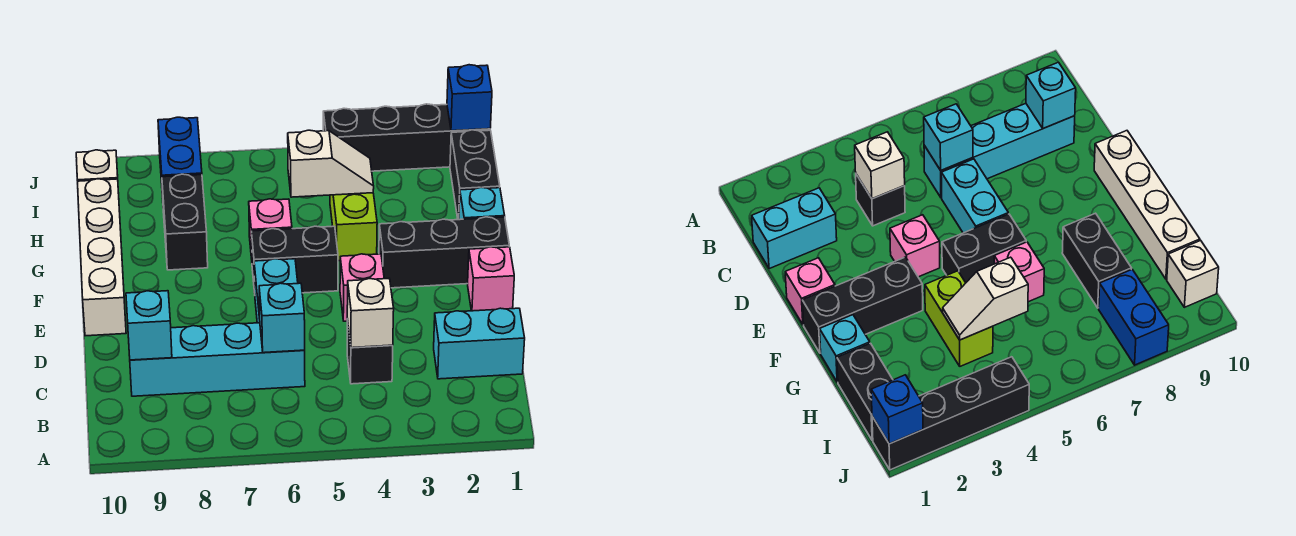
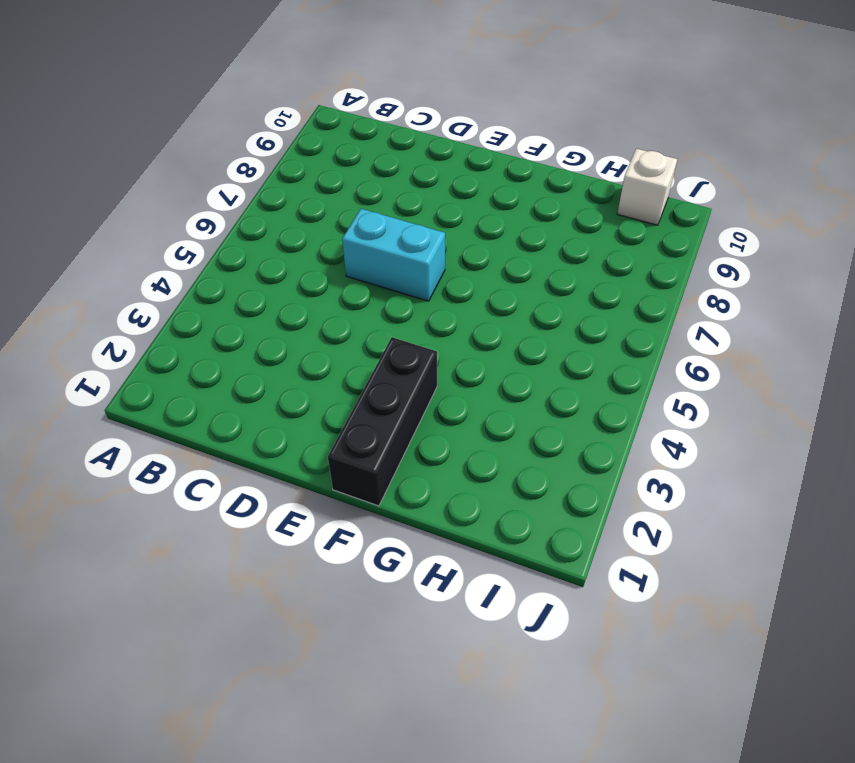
none -> cyan brick C1:C2 level 1
none -> black brick C4 level 1
none -> cyan brick C6:C9 level 1

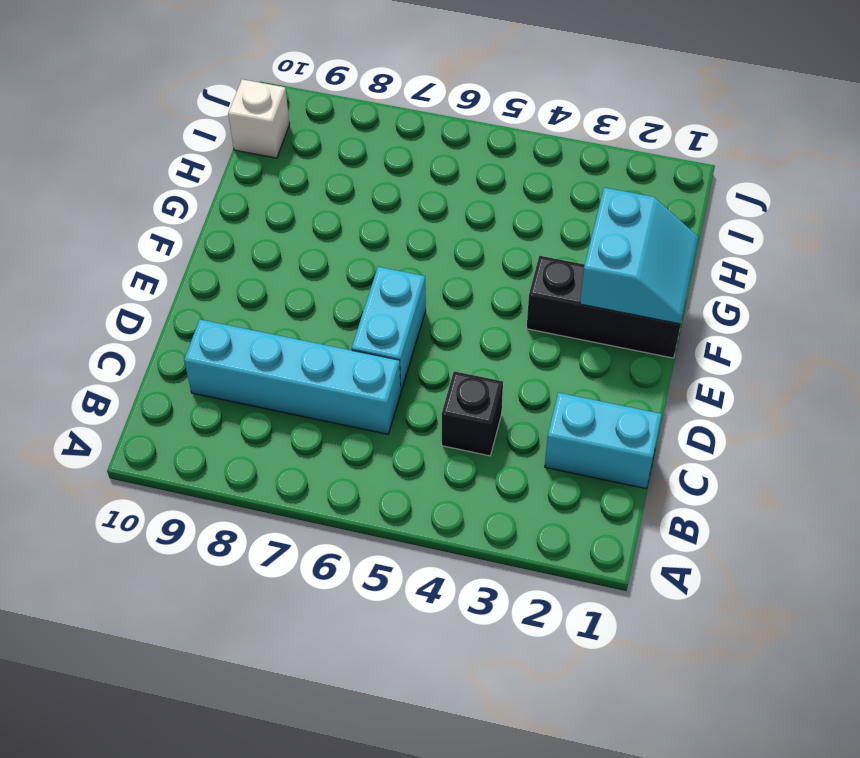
cyan slope F1:G2 level 2 top 2 -> none
none -> pink brick E1 level 1
none -> pink brick E4 level 1
none -> white brick E10:H10 level 1

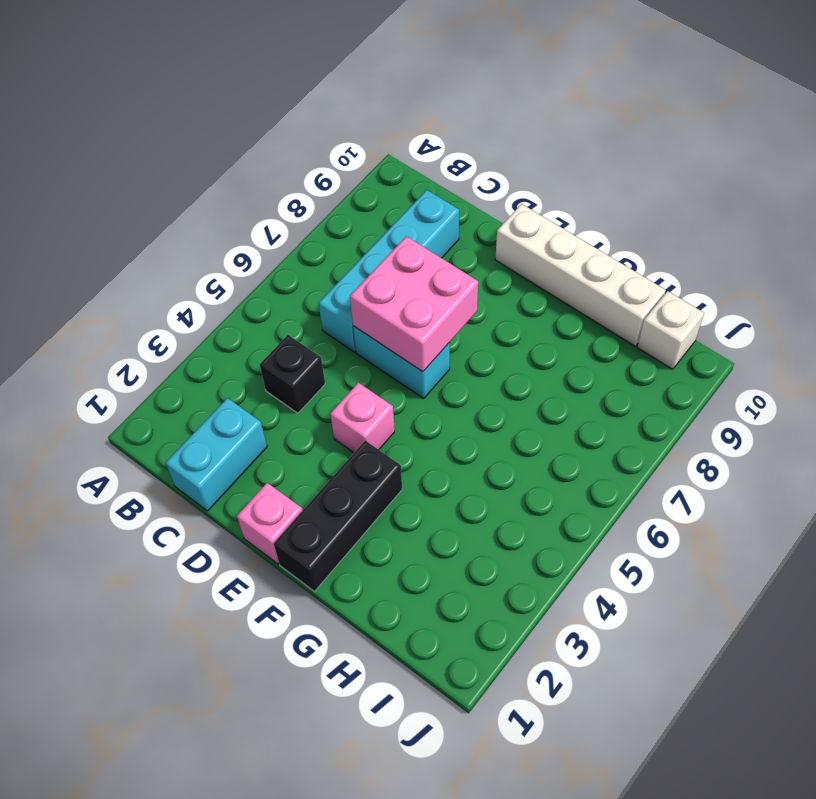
pink brick D6:E7 level 2 -> none
none -> black brick F5:F6 level 1
none -> cyan brick G1 level 1
none -> lime brick G4:H4 level 1

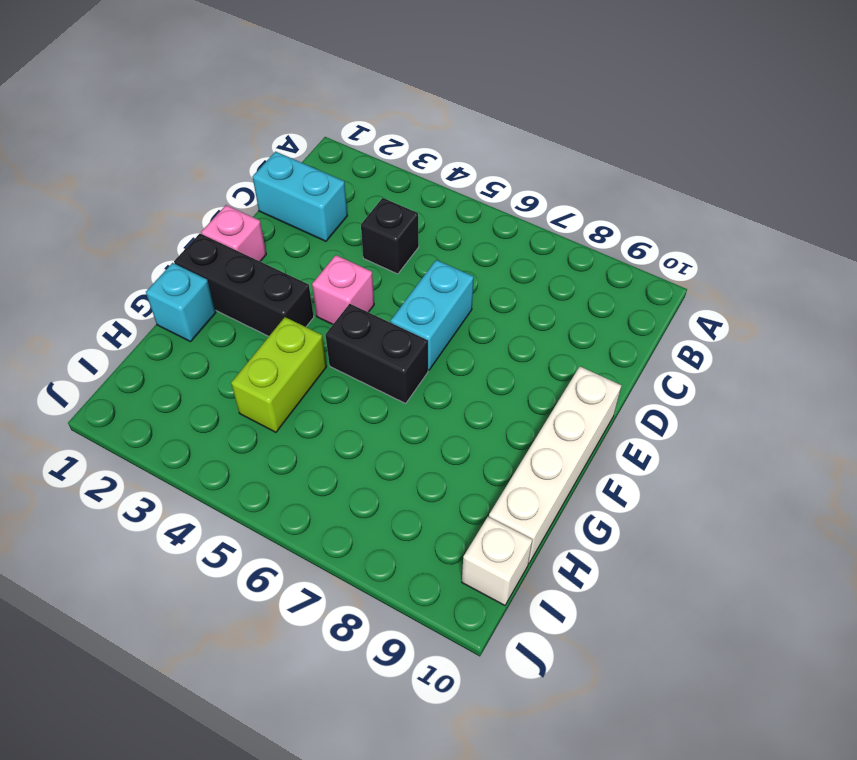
none -> cyan brick C6:C9 level 1
none -> pink brick G6 level 1
none -> black brick G8:H8 level 1

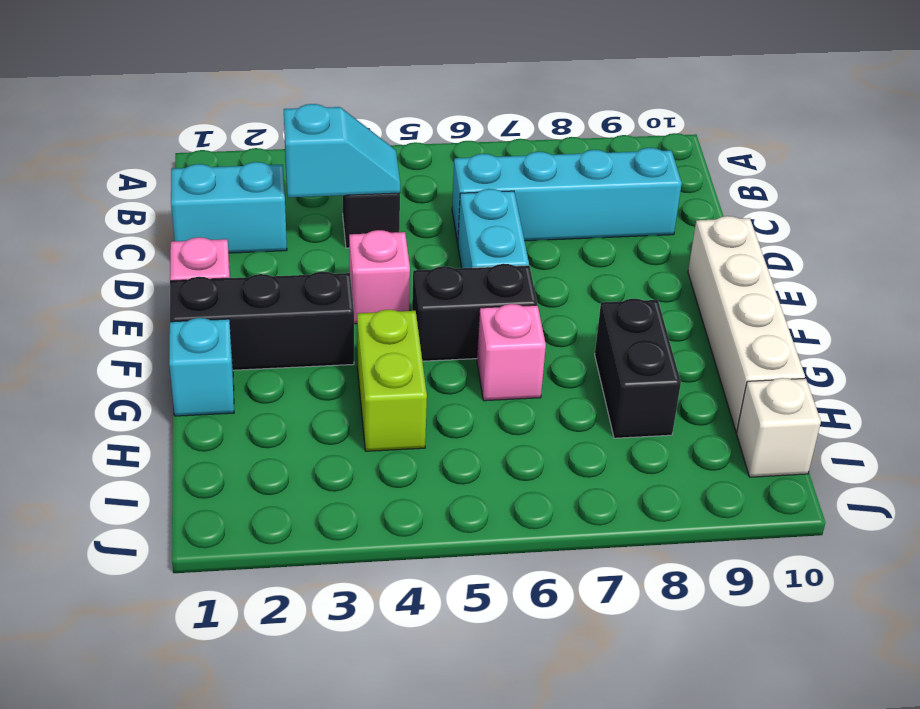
cyan slope C3:C4 level 2 top 3 -> white brick C4 level 2
none -> black brick H1:I1 level 1
none -> blue brick I8:J8 level 1
none -> black brick J1:J4 level 1

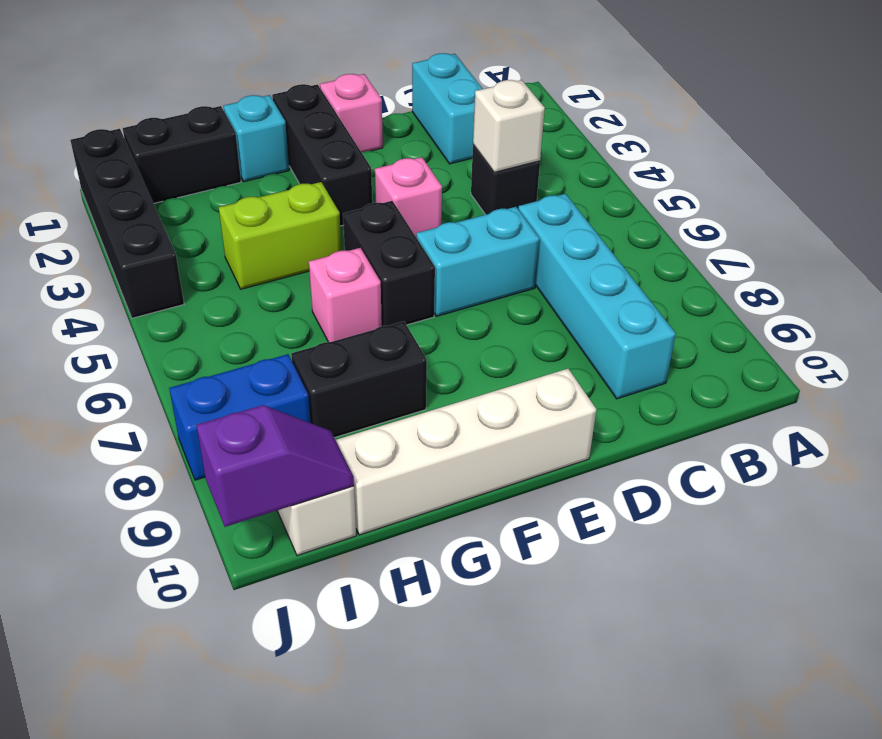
purple slope I10:J10 level 2 top J -> none
none -> cyan brick C6 level 2
none -> cyan brick C9 level 2
none -> white slope H4:H5 level 2 top 5

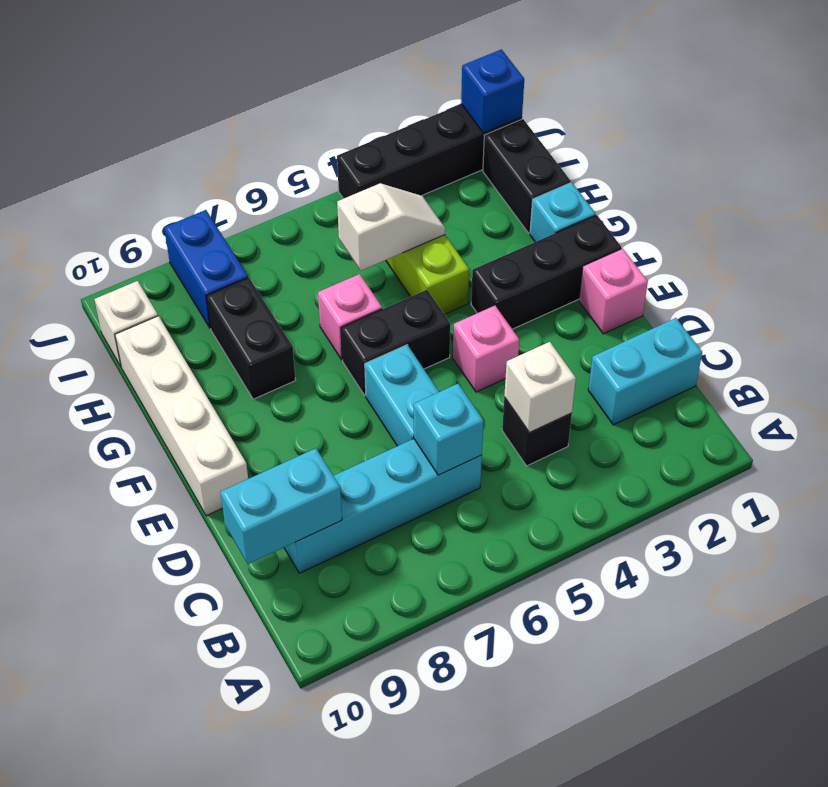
cyan brick C9:C10 level 2 -> cyan brick C9 level 2

